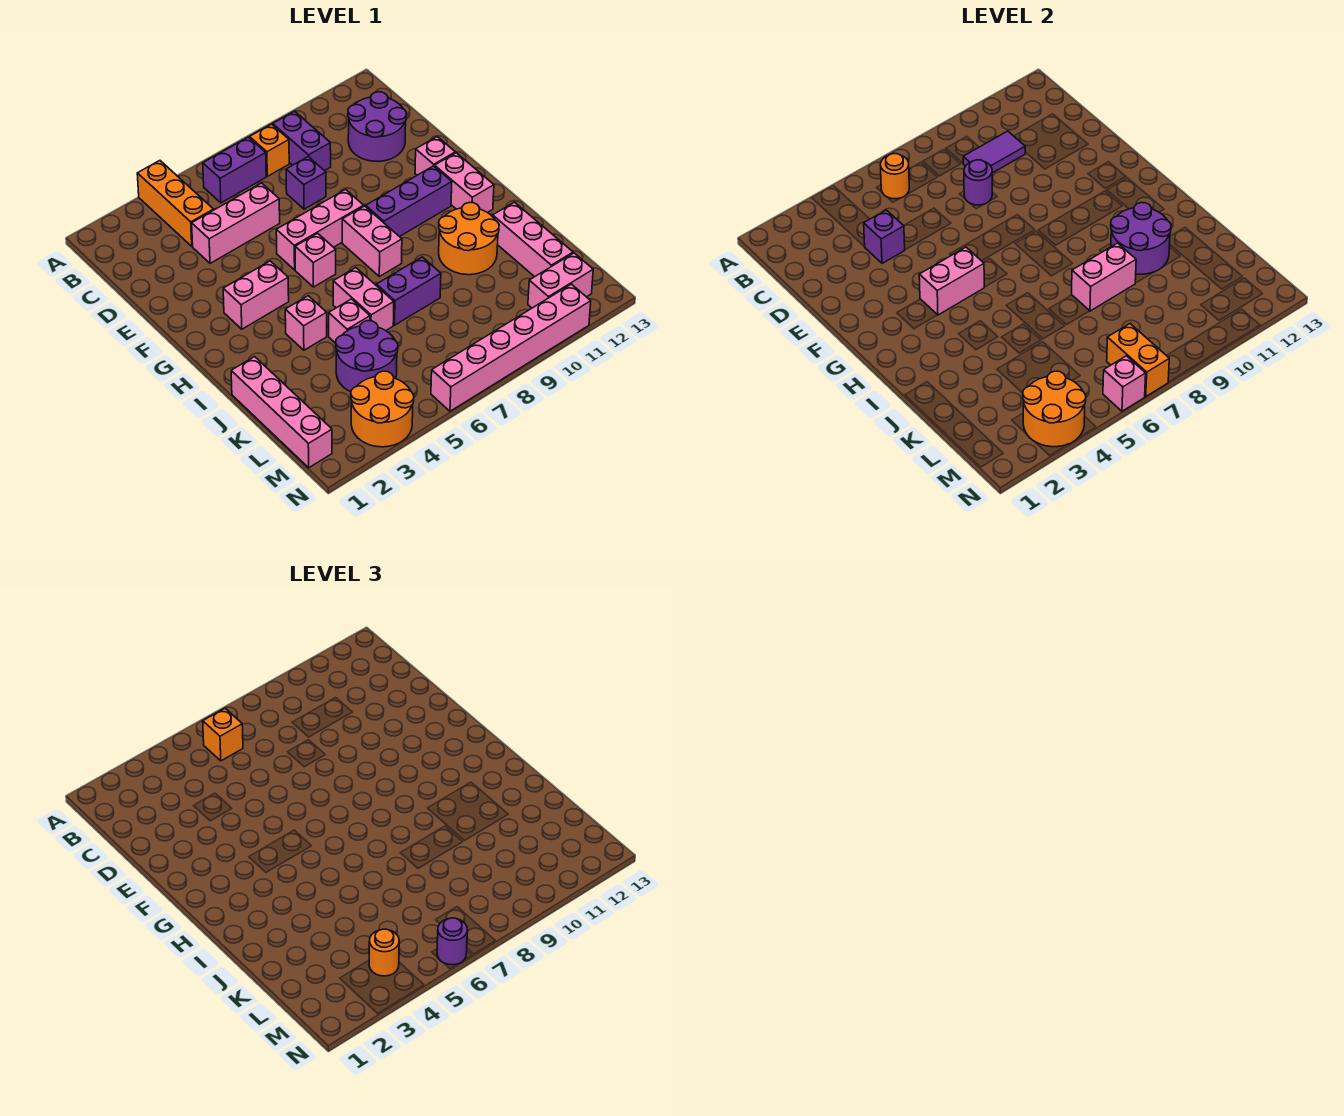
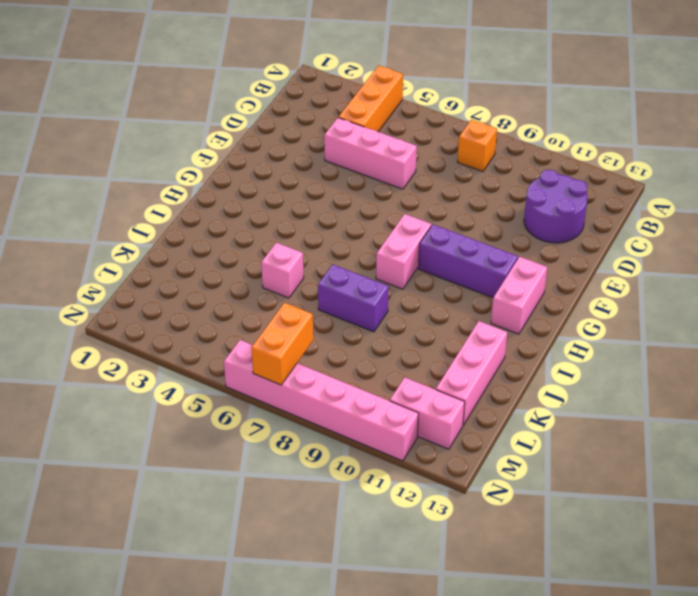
none -> purple brick B6:B7 level 1
none -> purple brick B9:C9 level 1
none -> purple brick D8 level 1
none -> pink brick F6:F8 level 1

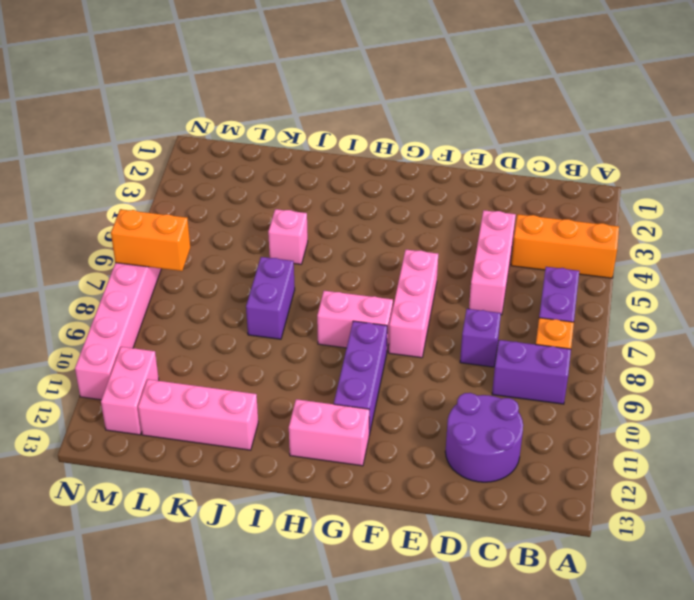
none -> pink brick F12 level 1
none -> pink brick G3:G4 level 1
none -> pink brick G6 level 1
none -> pink brick I4 level 1

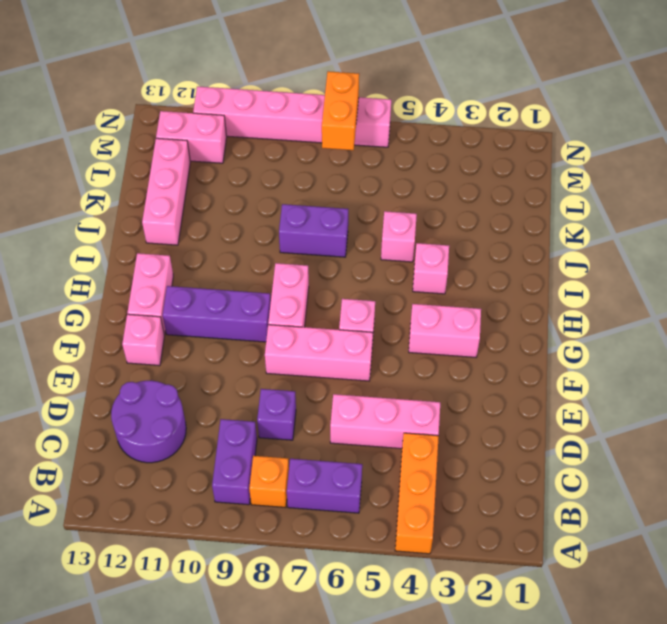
none -> pink brick I6:J6 level 1
none -> orange round brick I10:J11 level 1
none -> pink brick J1:M1 level 1
none -> purple round brick K4:L5 level 1

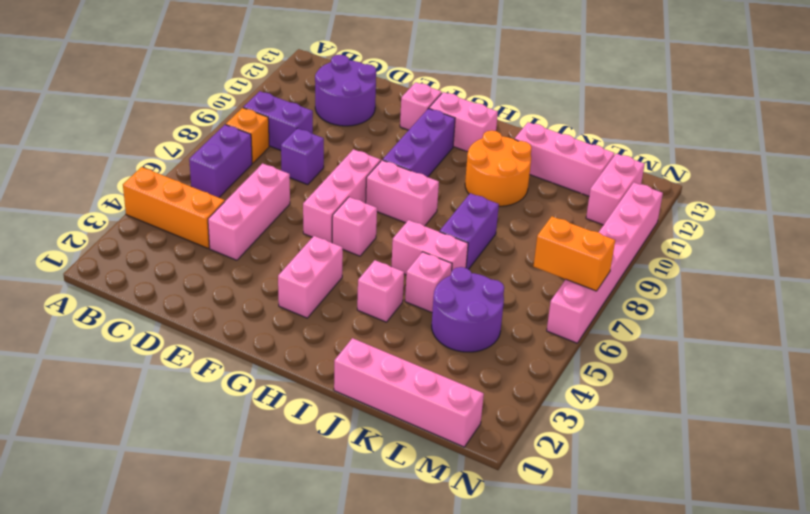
none -> orange round brick M3:N4 level 1
none -> orange round brick B6 level 2
none -> purple tile C9:C10 level 2
none -> purple brick D4 level 2

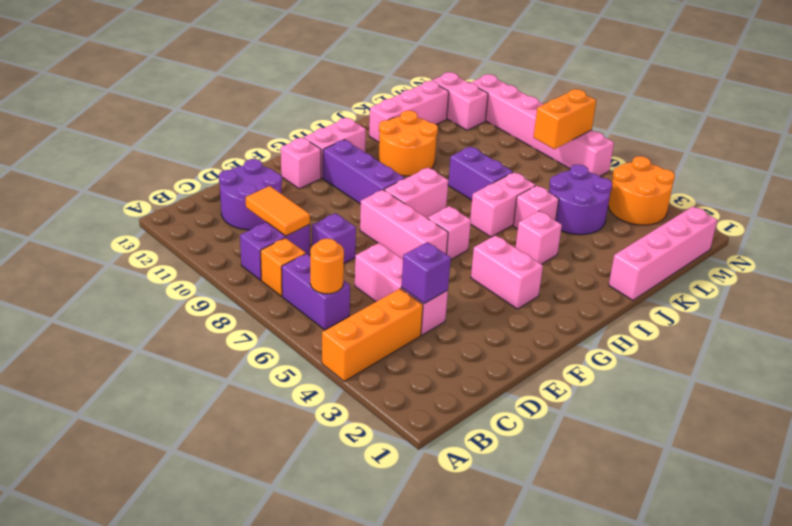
orange tile C9:C10 level 2 -> purple tile C9:C10 level 2
none -> purple round brick D8 level 2
none -> pink brick G4:G5 level 2
none -> purple round brick I10:J11 level 2
none -> pink brick J8:J9 level 2

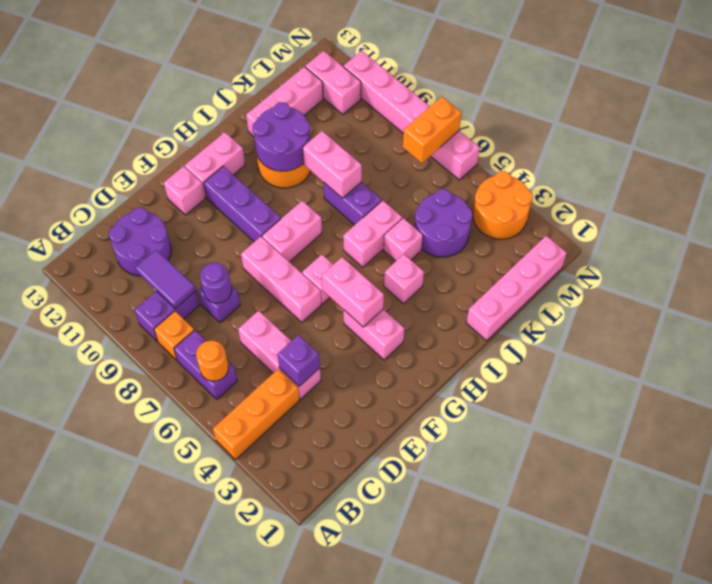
none -> orange round brick M3:N4 level 2
none -> pink brick N6 level 2
none -> orange brick B6 level 3
none -> orange round brick M4 level 3

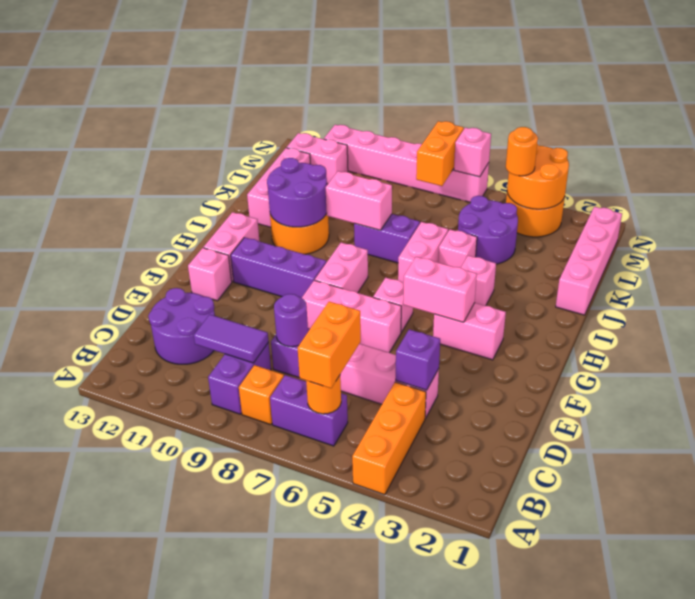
orange brick B6:C6 level 3 -> orange brick B6 level 3
none -> purple round brick N6 level 3

